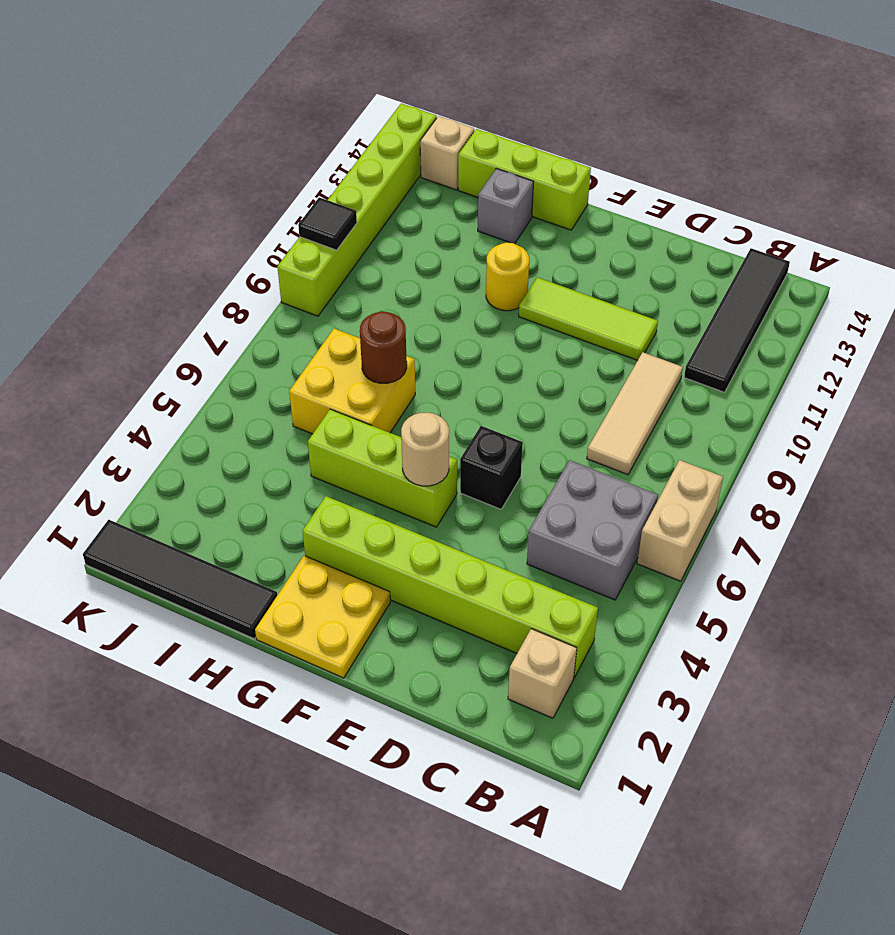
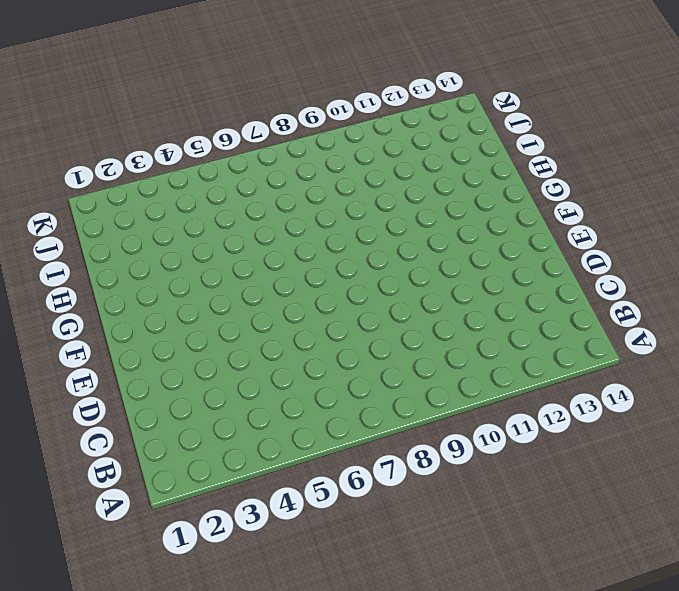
none -> tan brick A6:A7 level 1
none -> tan brick B2 level 1
none -> lime brick B3:G3 level 1

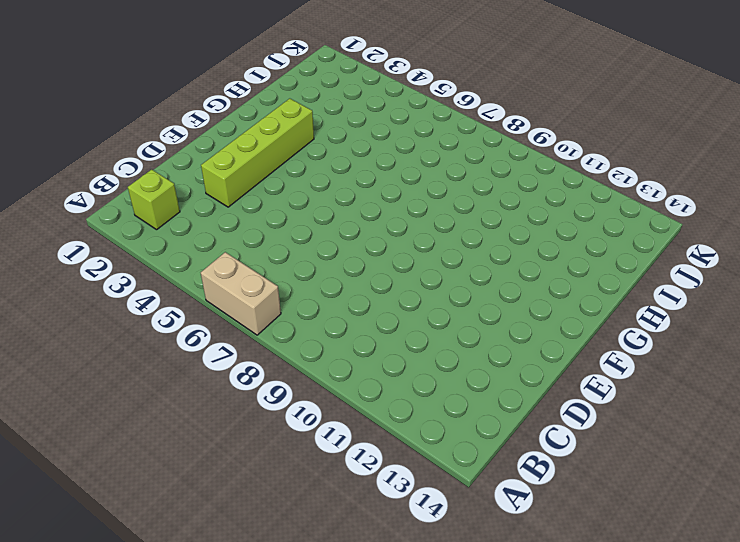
lime brick B2 level 1 -> tan brick B2 level 1
lime brick D3:G3 level 1 -> lime brick B3:G3 level 1
none -> grey brick B5:C6 level 1
none -> black tile B11:B14 level 1
none -> tan tile C8:C10 level 1

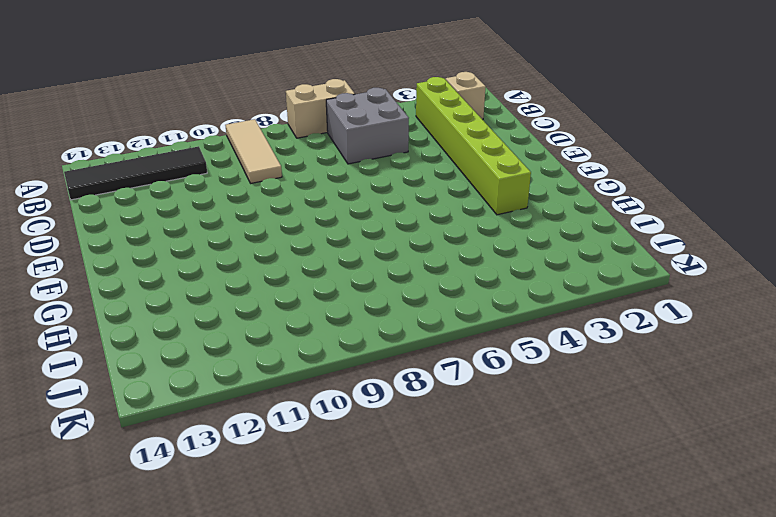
tan tile A9:C9 level 1 -> tan tile C8:C10 level 1
none -> lime tile D11:F11 level 1
none -> black brick E6 level 1
none -> yellow plate F1:G2 level 1

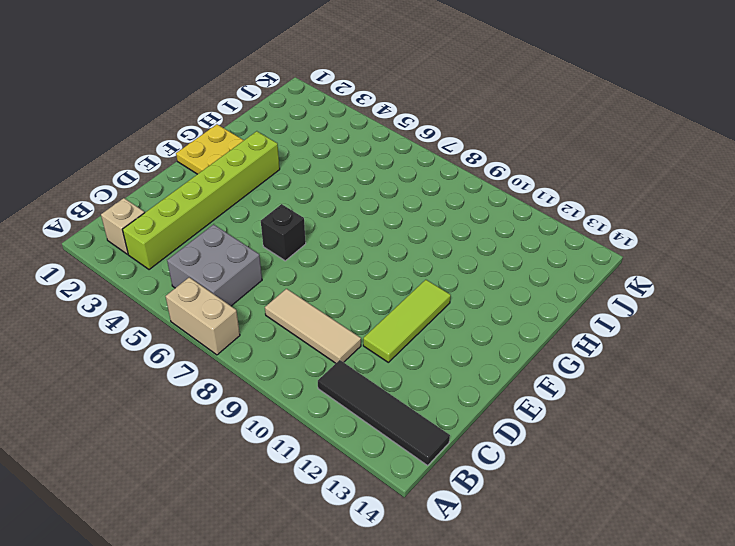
none -> lime brick F5:H5 level 1
none -> yellow round brick G11 level 1
none -> lime brick G14:I14 level 1

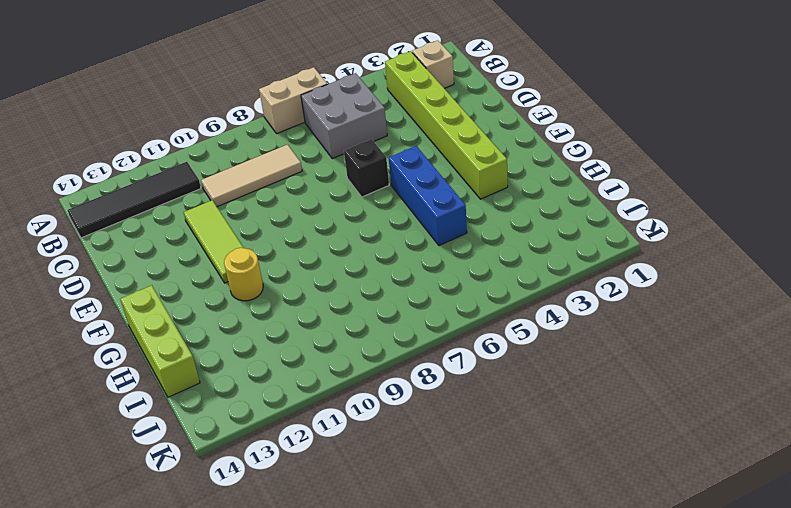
blue brick F5:H5 level 1 -> lime brick F5:H5 level 1
none -> yellow plate F1:G2 level 1
none -> black tile H1:K1 level 1
none -> yellow brick H6:I7 level 1

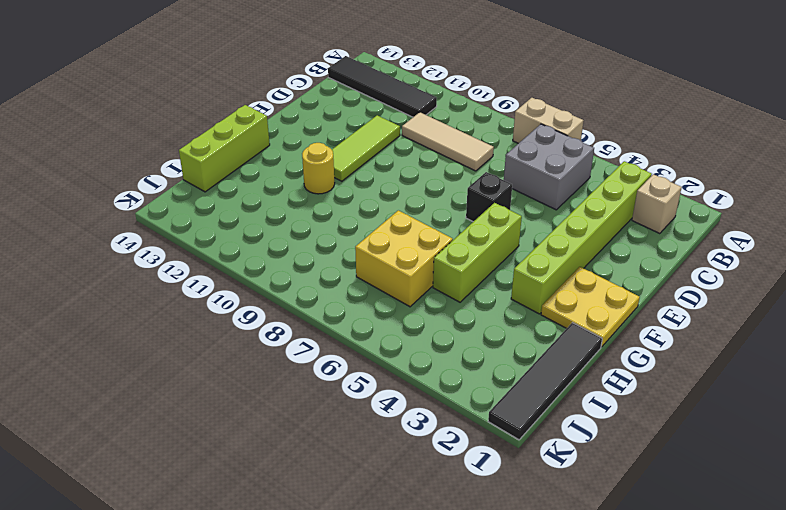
none -> grey brick H13 level 1
none -> tan brick J14 level 1
none -> lime brick K9:K14 level 1

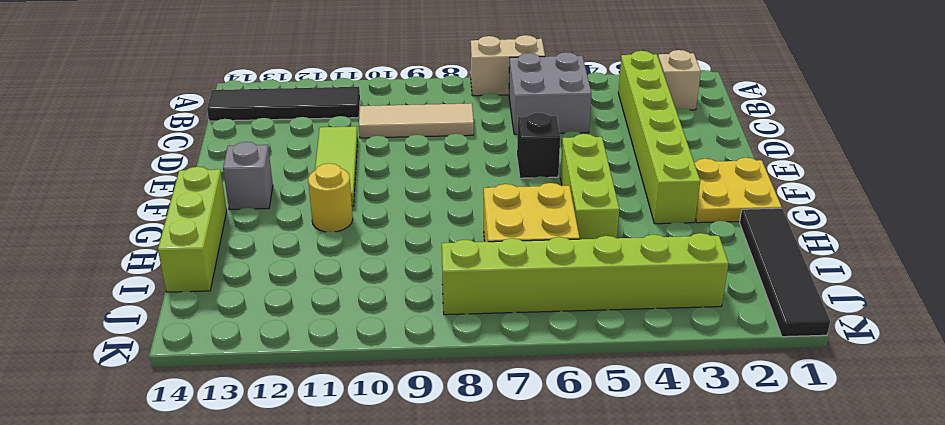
grey brick F13 level 1 -> grey brick H13 level 1
lime brick J3:J8 level 1 -> lime brick K9:K14 level 1
none -> tan brick J14 level 1
none -> tan round brick F5 level 2
none -> brown round brick H7 level 2

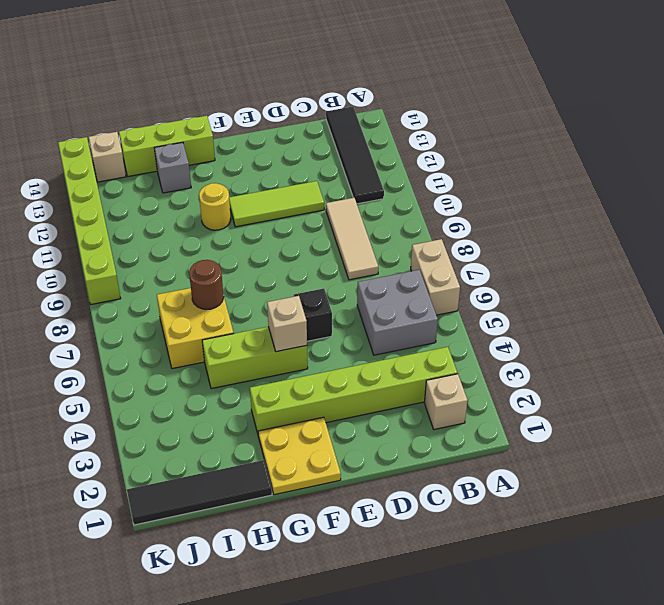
tan brick F5 level 2 -> tan round brick F5 level 2
none -> black tile K10 level 2

